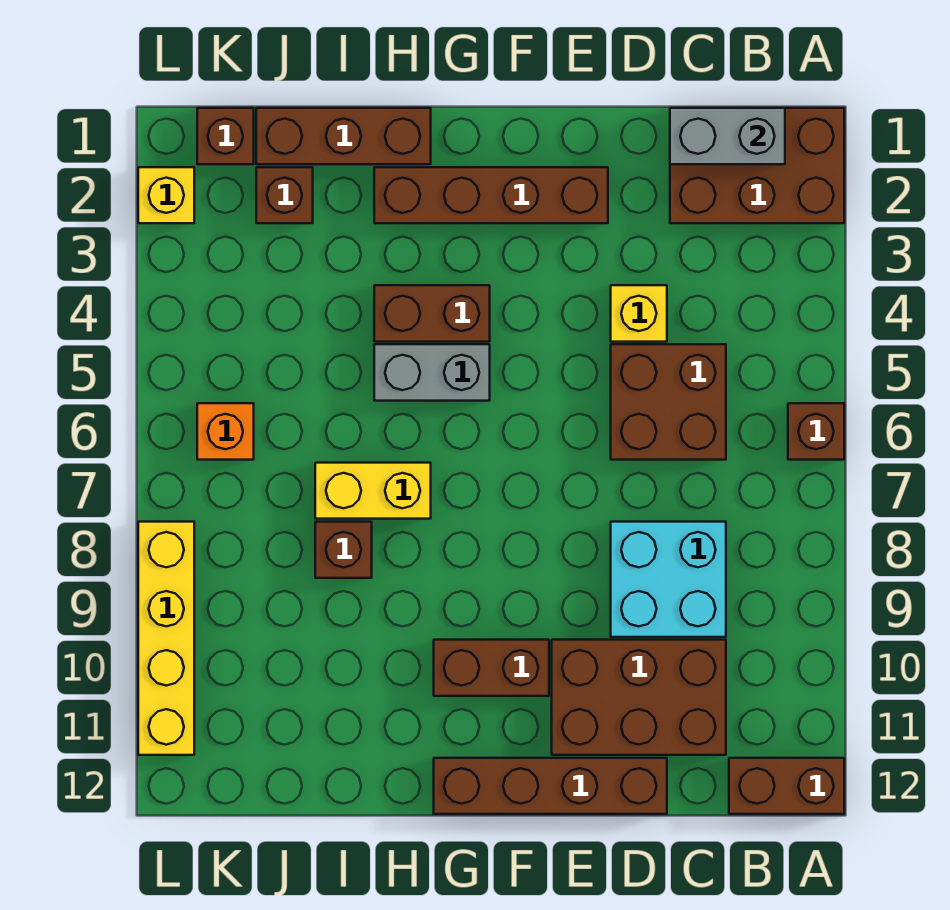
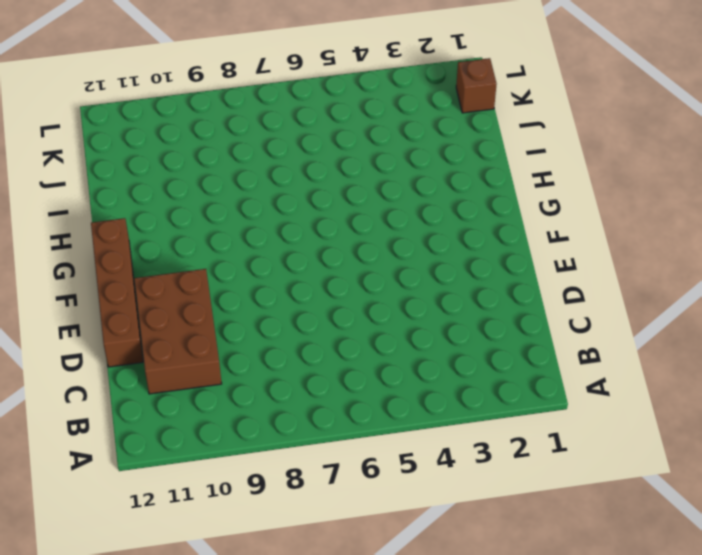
none -> brown brick A1:C2 level 1
none -> brown brick A6 level 1
none -> brown brick A12:B12 level 1

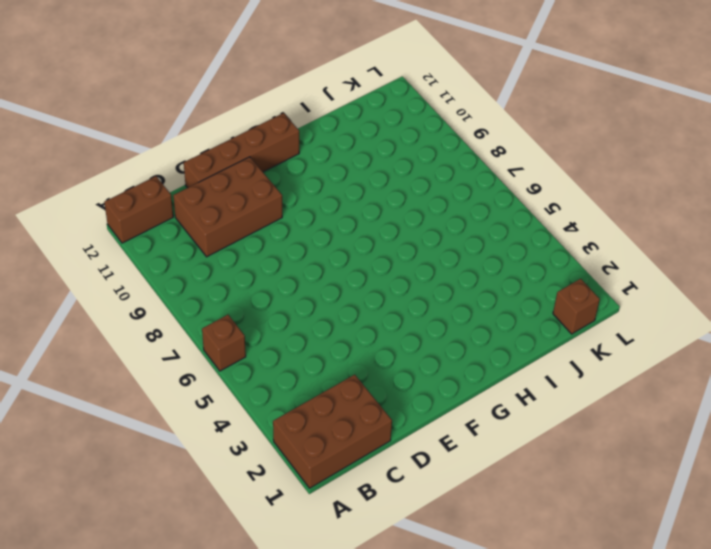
none -> brown brick C5:D6 level 1
none -> cyan brick C8:D9 level 1
none -> yellow brick D4 level 1

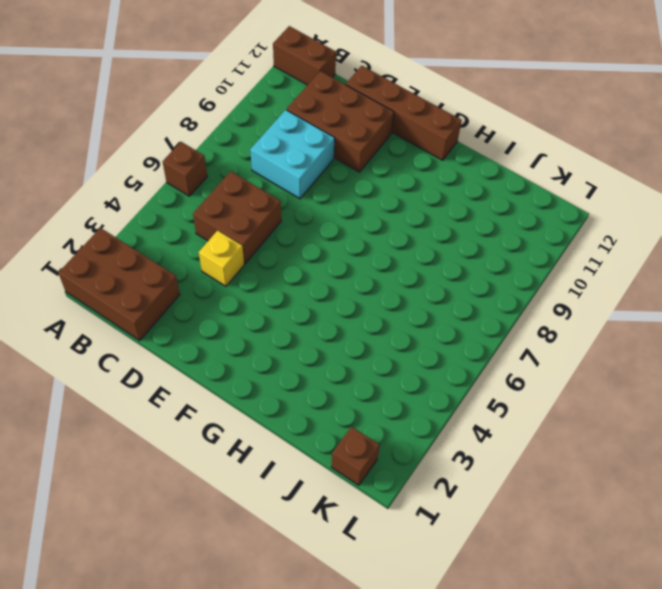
none -> brown brick E2:H2 level 1
none -> brown brick F10:G10 level 1
none -> brown brick G4:H4 level 1

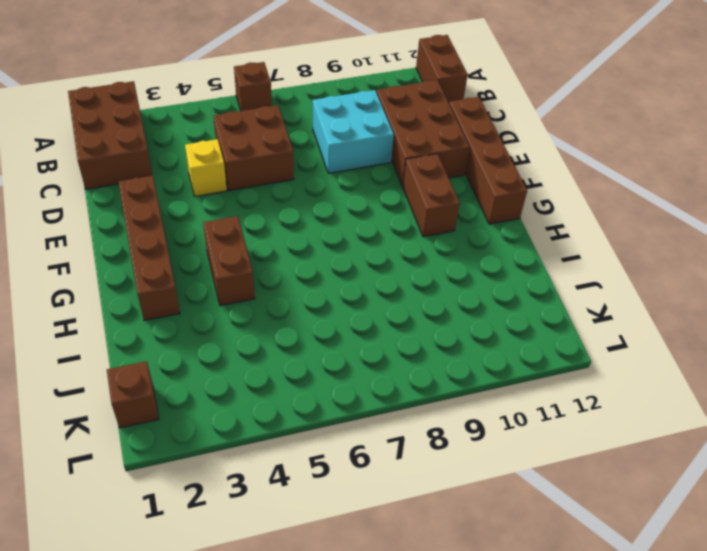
none -> grey brick G5:H5 level 1
none -> brown brick H1:J1 level 1
none -> yellow brick H7:I7 level 1

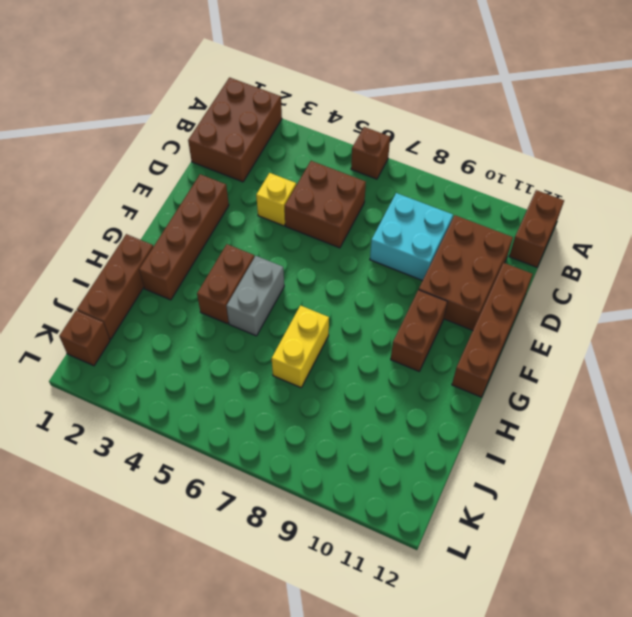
none -> brown brick I8 level 1
none -> brown brick J2 level 1
none -> orange brick K6 level 1

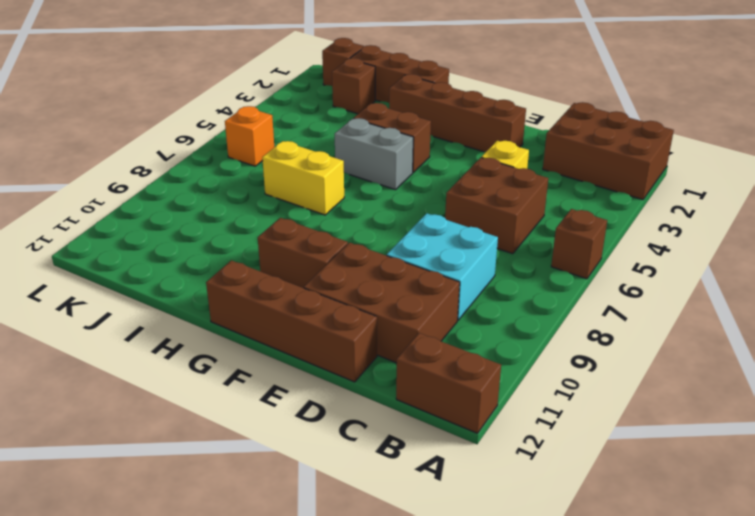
none -> brown brick I8 level 1
none -> yellow brick L2 level 1
none -> yellow brick L8:L11 level 1

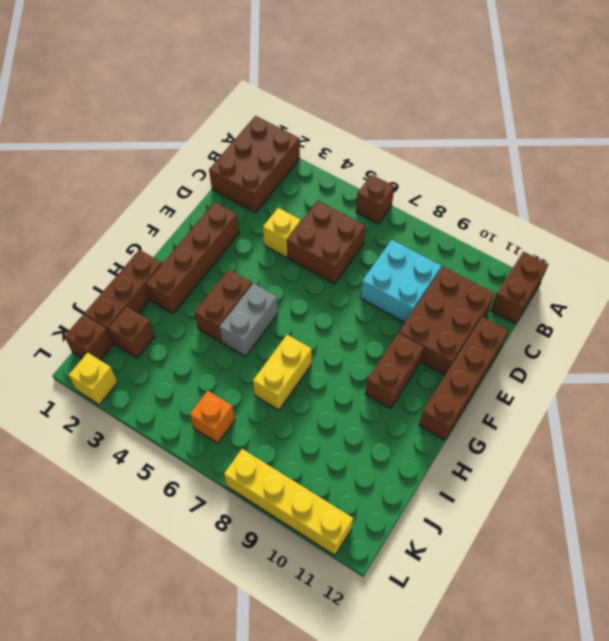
none -> brown brick I8 level 1
none -> grey brick B1:C1 level 2

